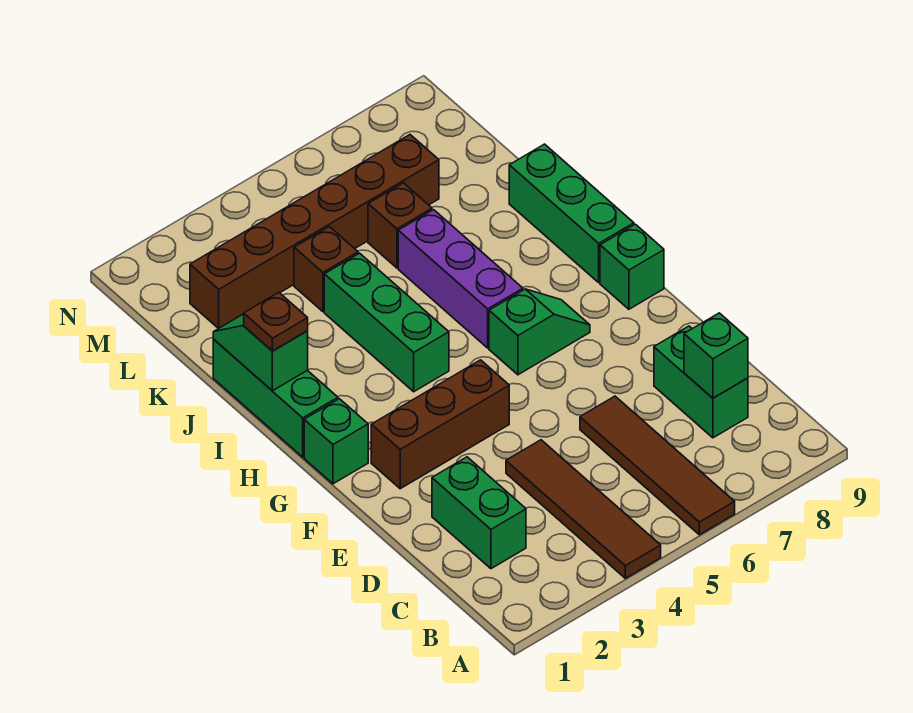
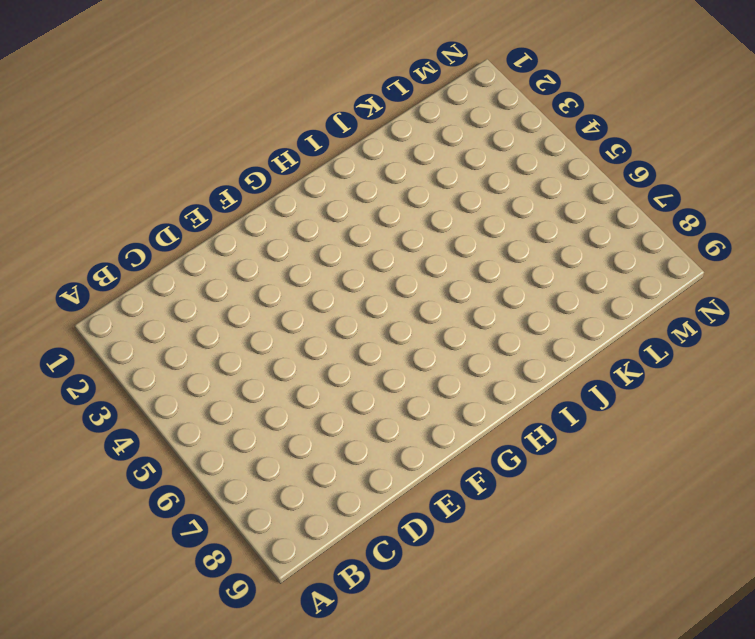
none -> brown tile A4:D4 level 1
none -> brown tile A6:D6 level 1
none -> green brick C2:D2 level 1

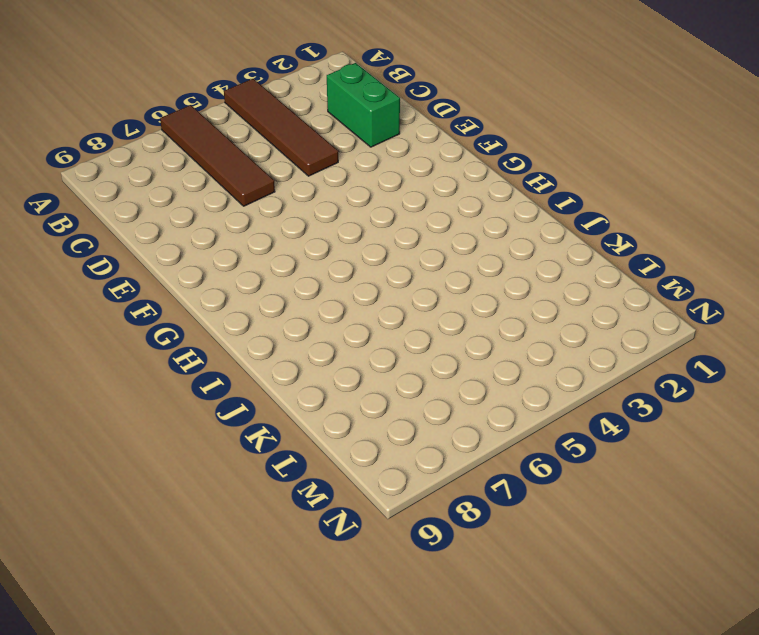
none -> green brick C8:D8 level 1
none -> brown brick F2:F4 level 1
none -> green brick G1 level 1

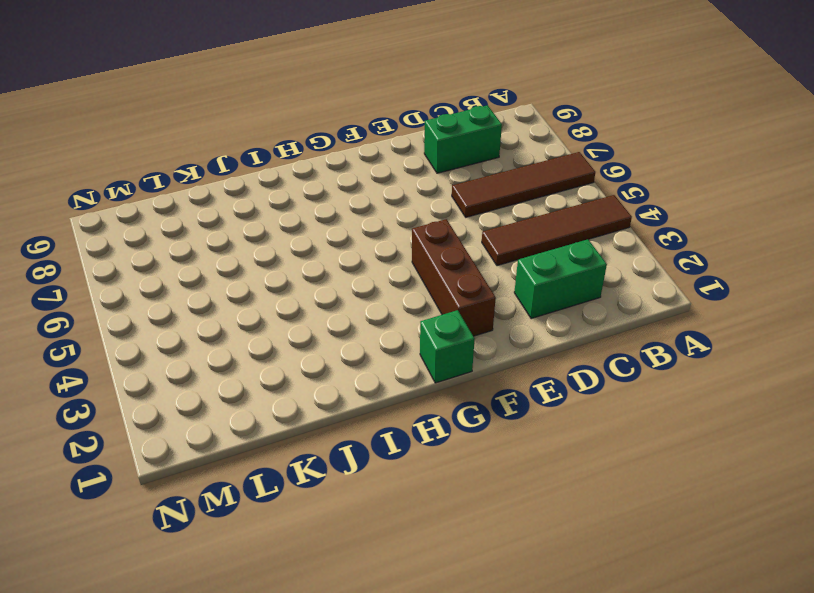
none -> green slope G6:G7 level 1 top 6
none -> green brick G9 level 1
none -> green brick H1:J1 level 1

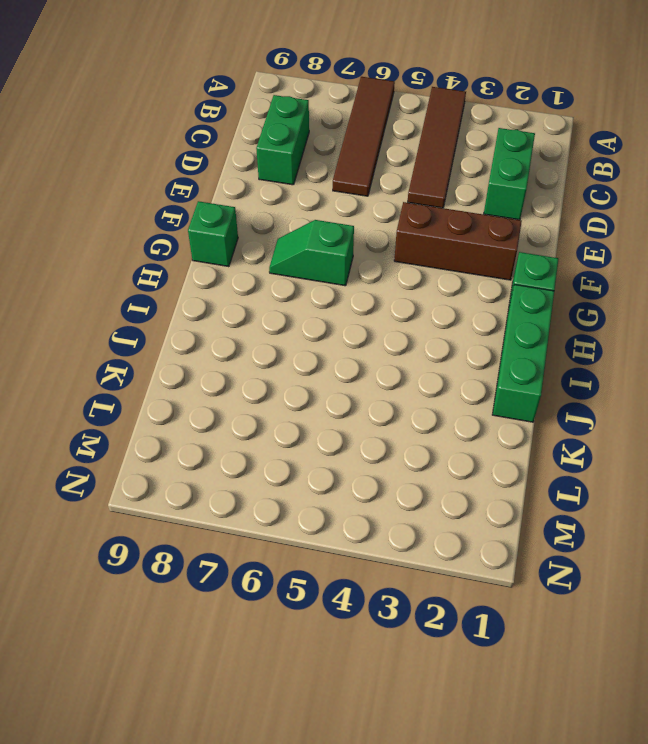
none -> green brick H4:J4 level 1
none -> purple brick H6:J6 level 1
none -> green brick H9:J9 level 1

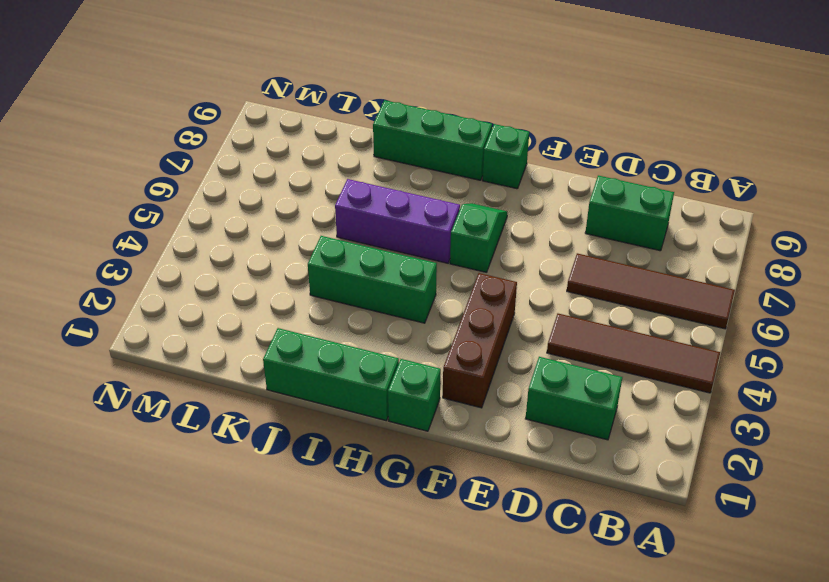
none -> brown brick K4 level 1
none -> brown brick K6 level 1
none -> brown brick L2:L7 level 1

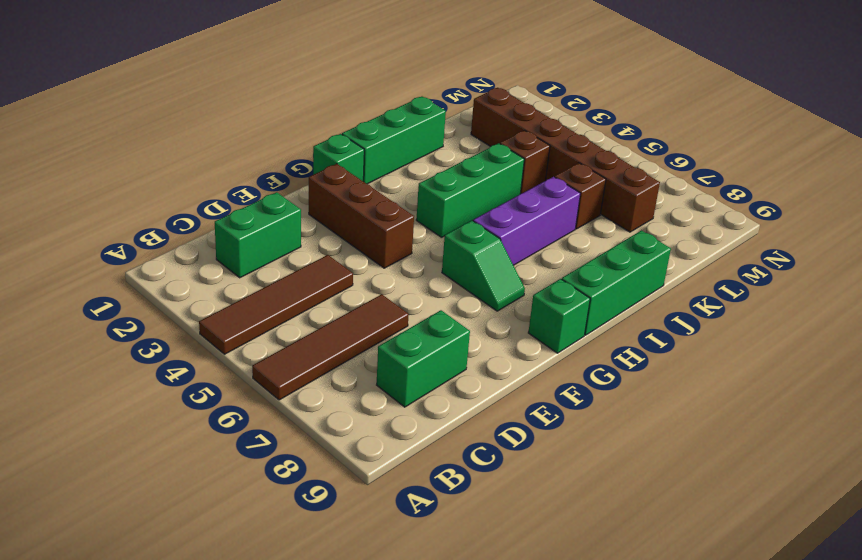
none -> green brick C8 level 2
none -> green slope I1:J1 level 2 top I
none -> brown plate I1 level 3

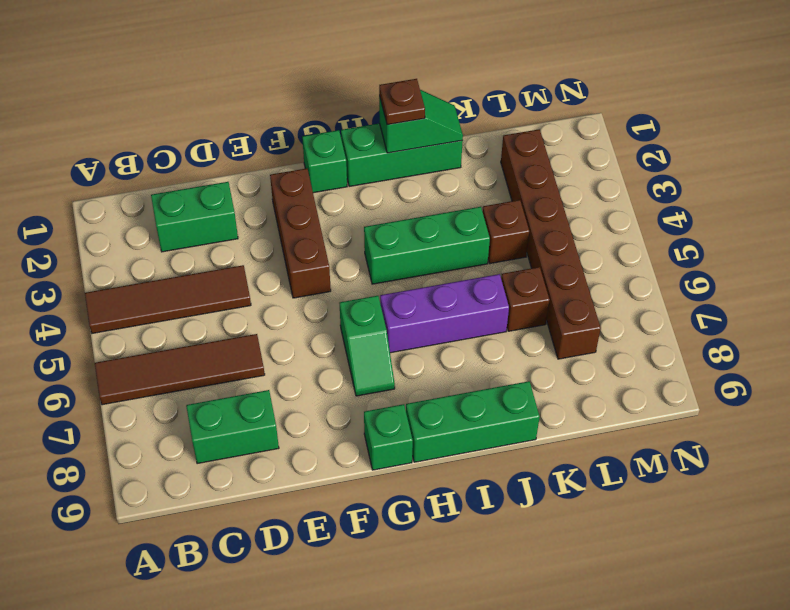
none -> green brick C8 level 2

